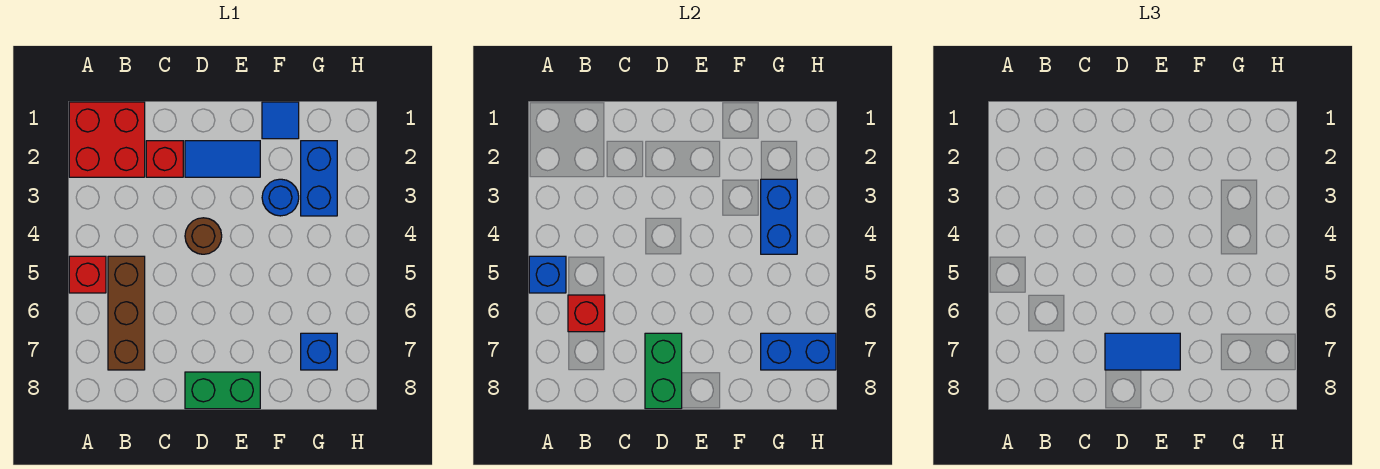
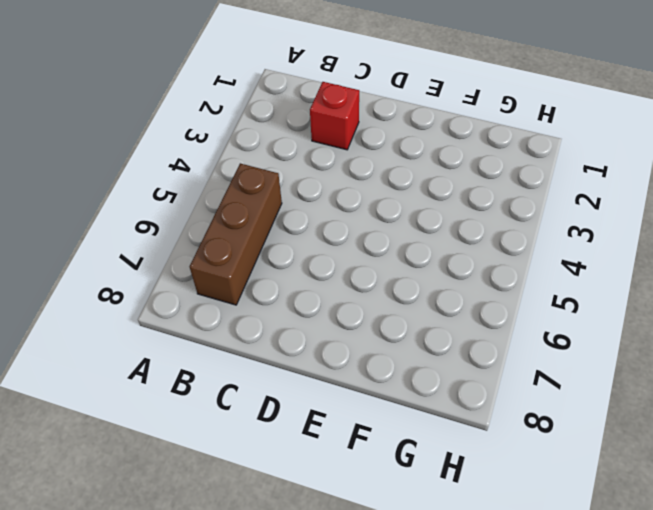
none -> red brick A1:B2 level 1
none -> red brick A5 level 1
none -> blue tile D2:E2 level 1

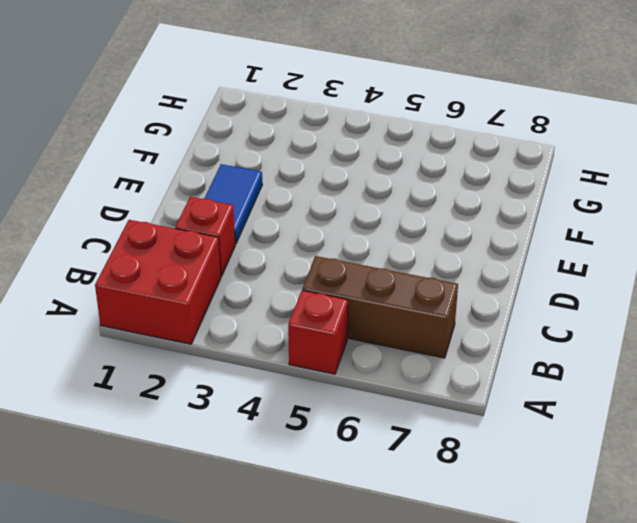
none -> brown round brick D4 level 1
none -> green brick D8:E8 level 1
none -> blue tile F1 level 1

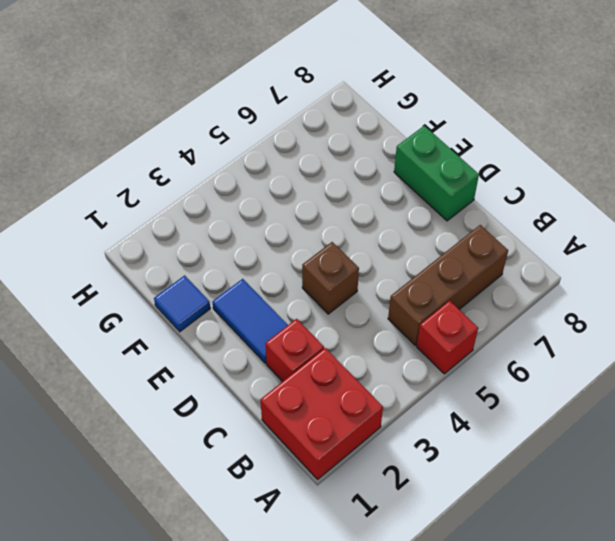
brown brick D4 level 1 -> brown round brick D4 level 1
none -> blue round brick F3 level 1
none -> blue brick G2:G3 level 1
none -> blue brick G7 level 1

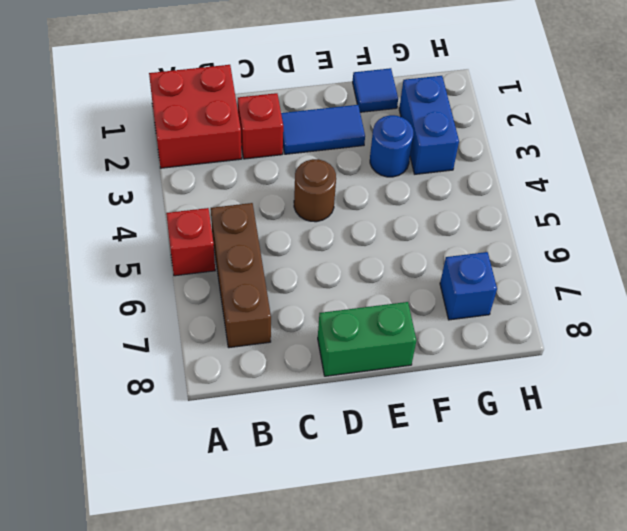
none -> blue brick A5 level 2
none -> red brick B6 level 2
none -> green brick D7:D8 level 2

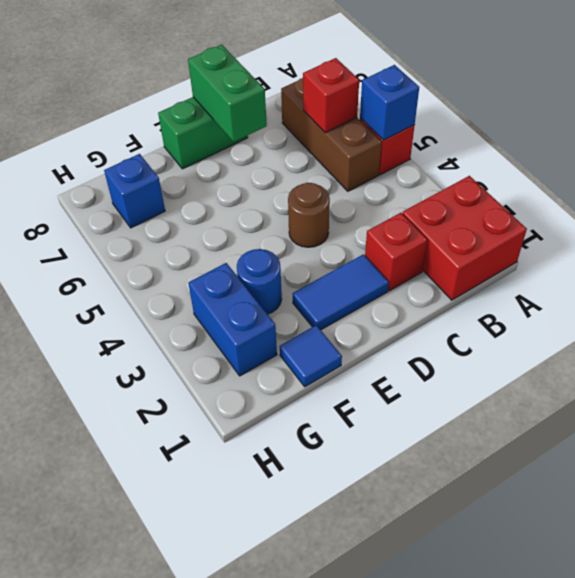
none -> blue brick G3:G4 level 2
none -> blue brick G7:H7 level 2
none -> blue tile D7:E7 level 3

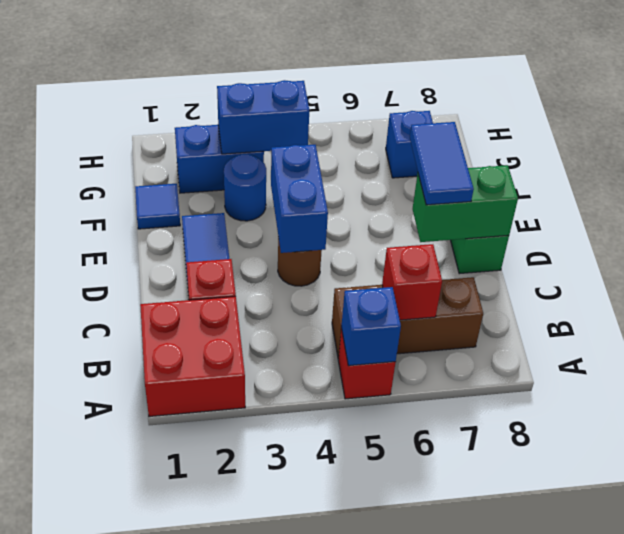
blue brick D4:E4 level 2 -> blue brick G7:H7 level 2

